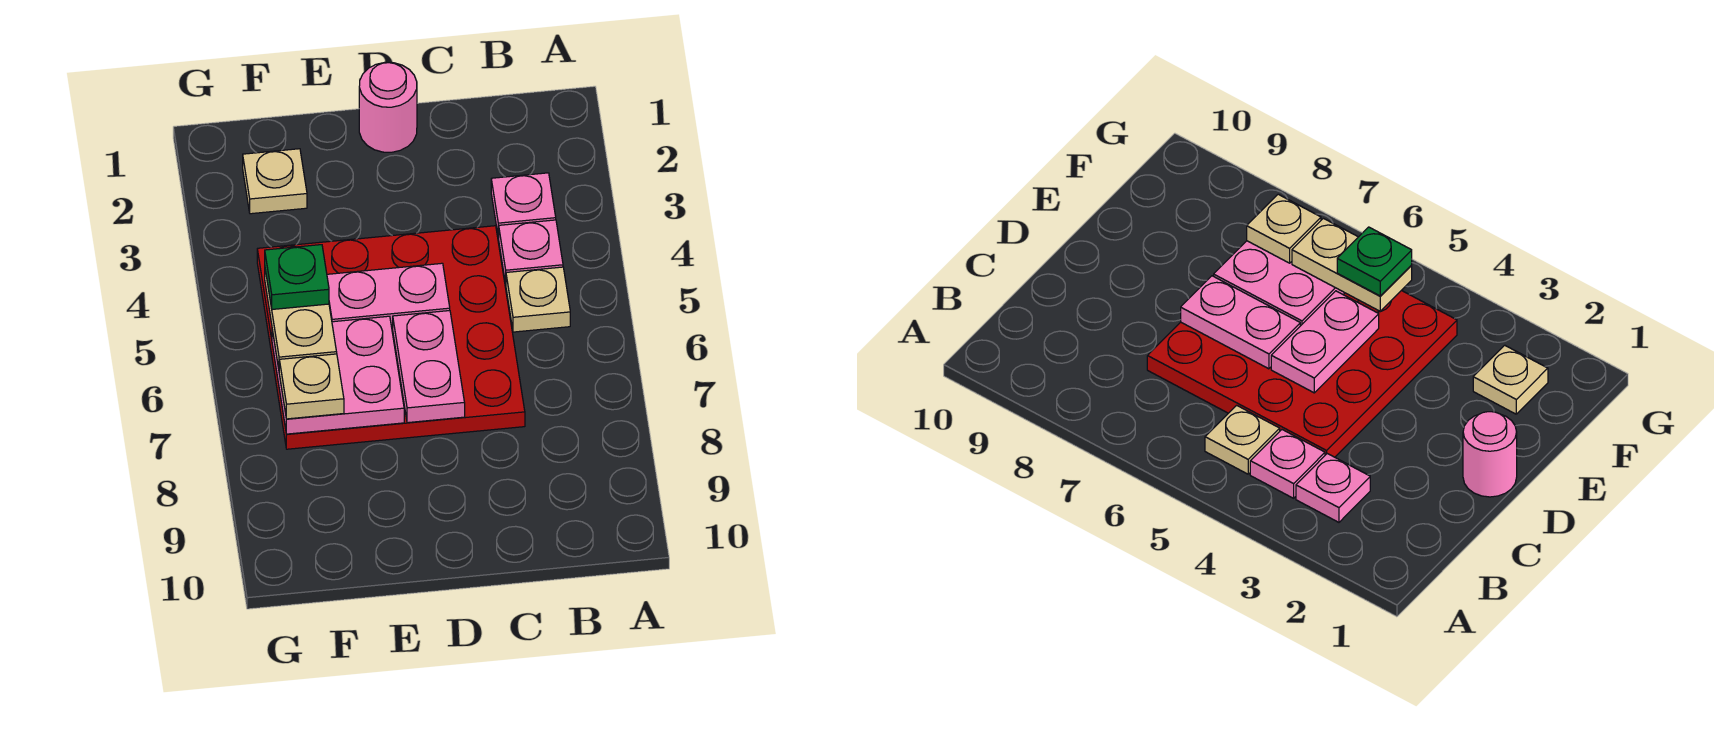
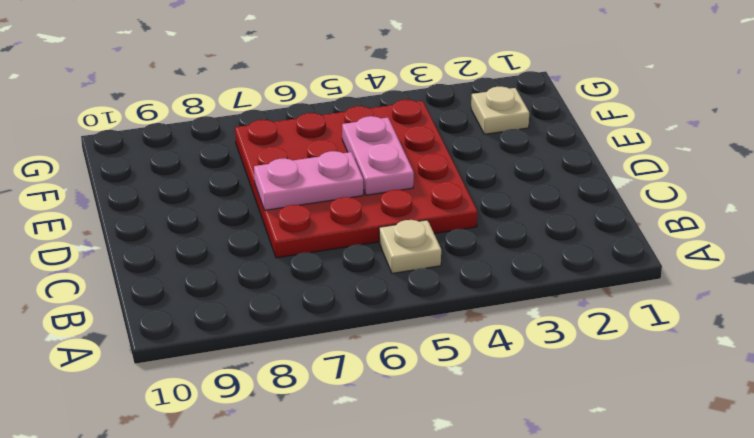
none -> pink plate B3 level 1
none -> pink plate B4 level 1
none -> pink round brick D1 level 1

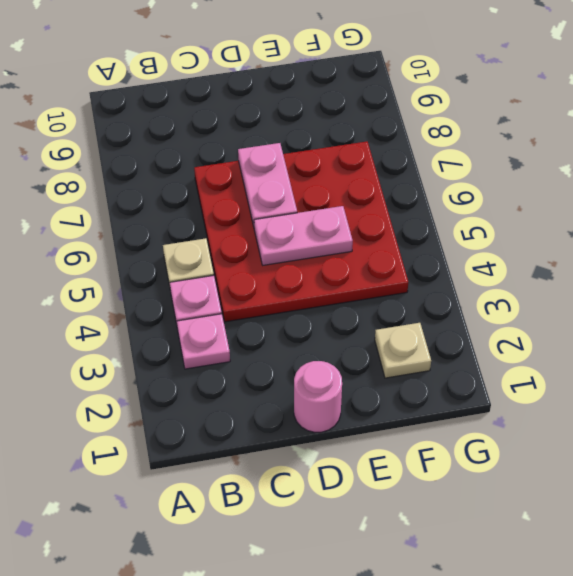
none -> pink plate E6:F7 level 2
none -> tan plate F5:F6 level 3
none -> tan plate F7 level 3

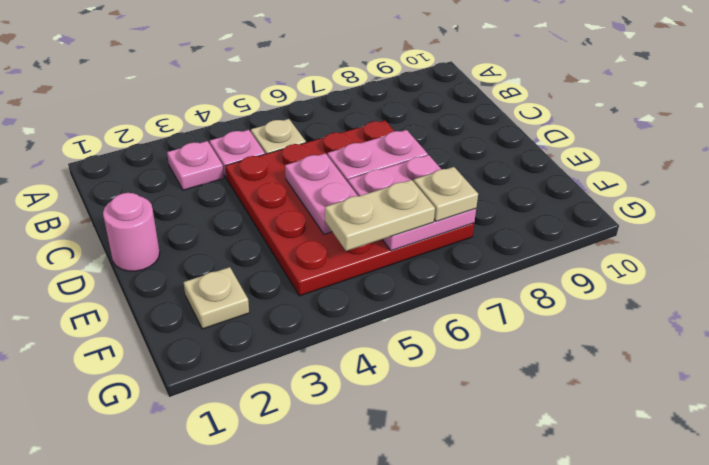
none -> green plate F5 level 4

